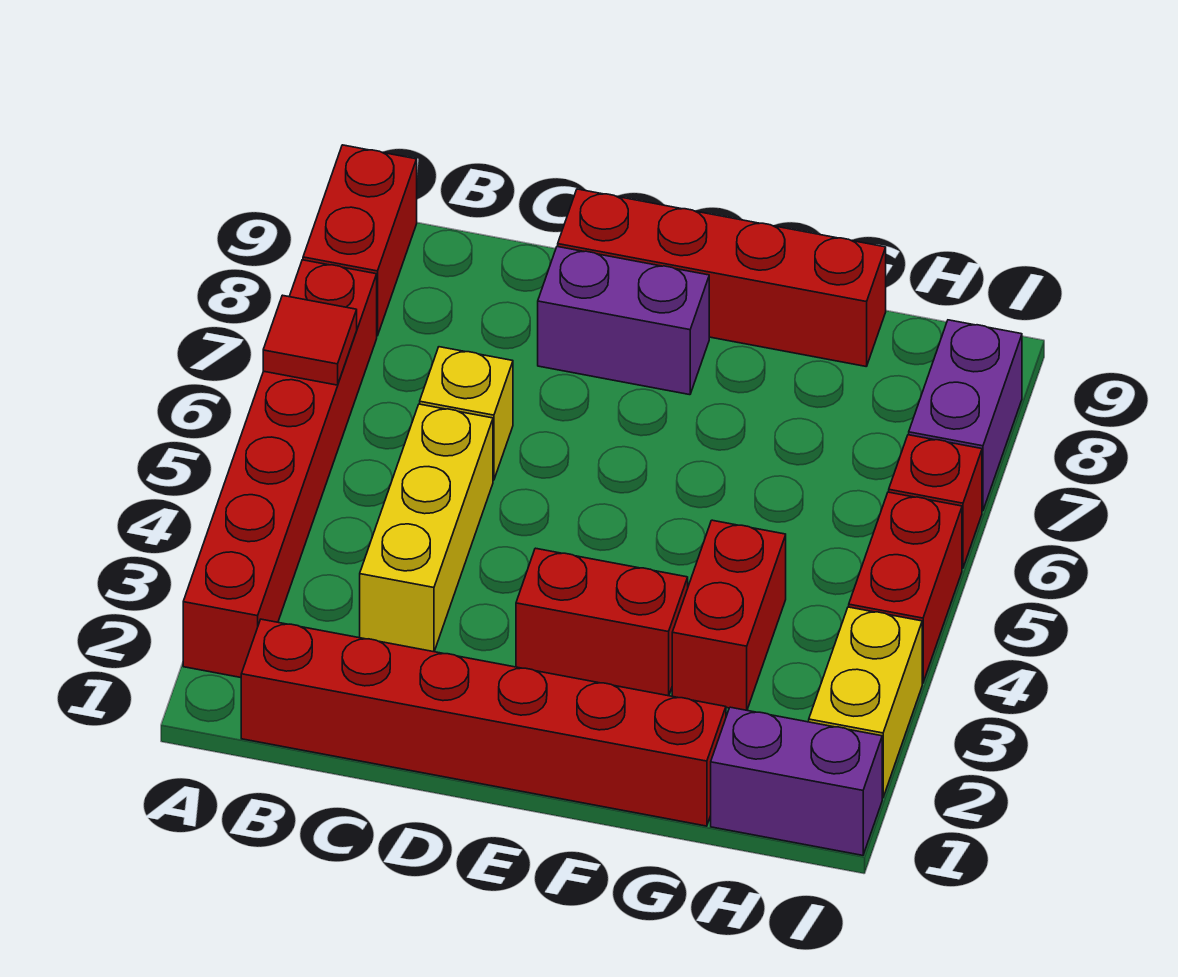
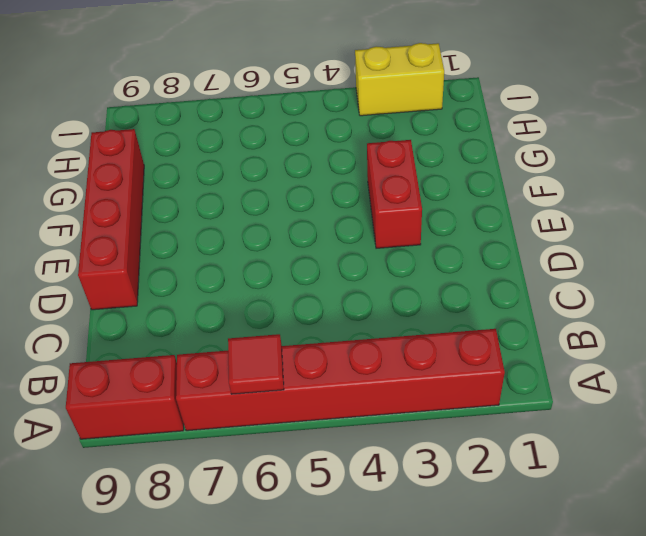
none -> red brick B1:G1 level 1
none -> yellow brick C3:C5 level 1
none -> yellow brick C6 level 1

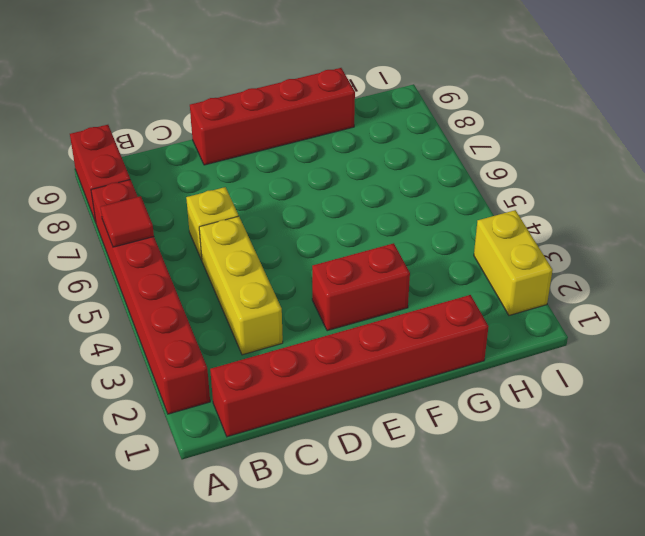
none -> purple brick D8:E8 level 1
none -> red brick G3:G4 level 1
none -> purple brick H1:I1 level 1

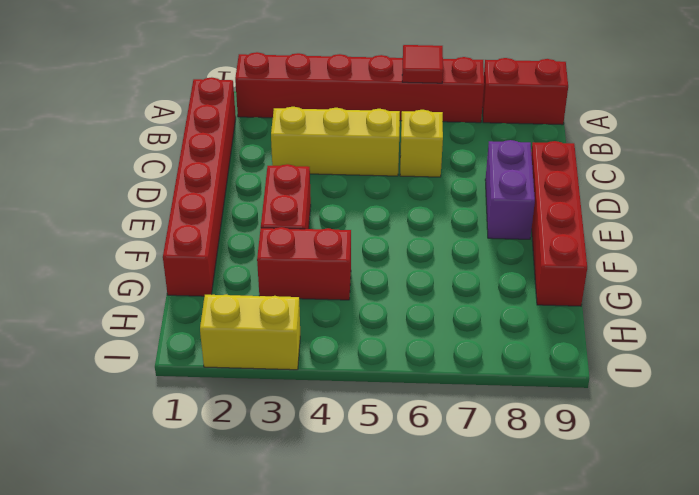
none -> purple brick H1:I1 level 1
none -> red brick I4:I5 level 1
none -> red brick I6 level 1

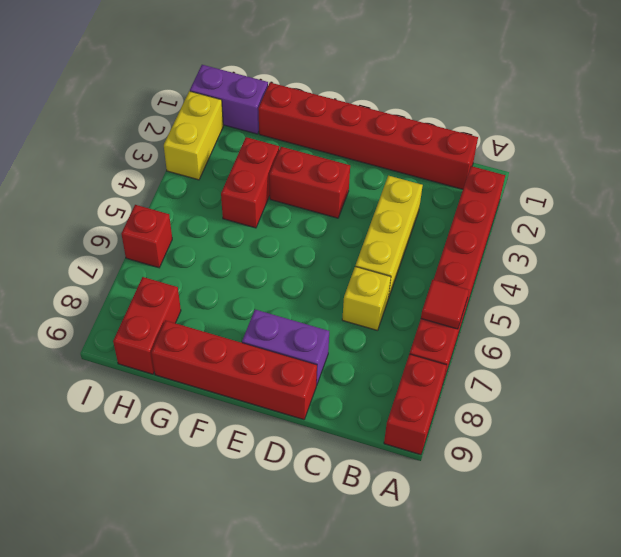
red brick H8:H9 level 1 -> red brick I4:I5 level 1
none -> purple brick I7:I8 level 1

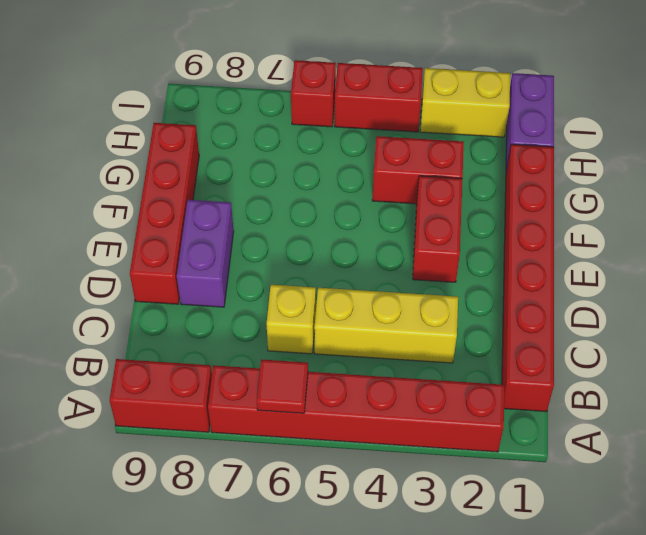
none -> purple brick I7:I8 level 1

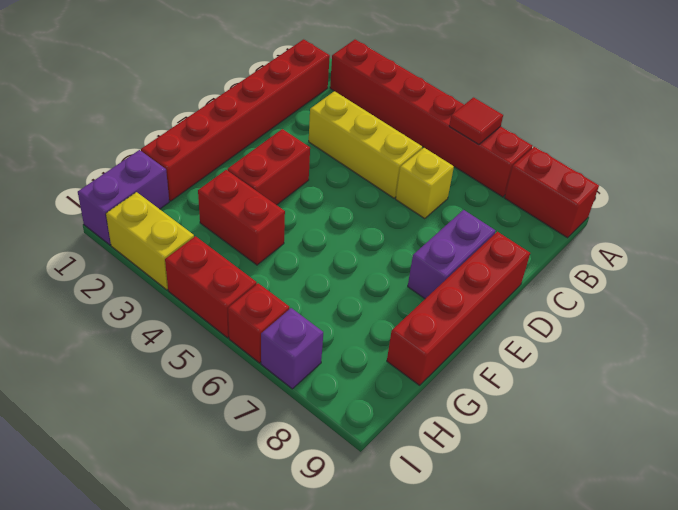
purple brick I7 level 1 -> purple brick I7:I8 level 1

